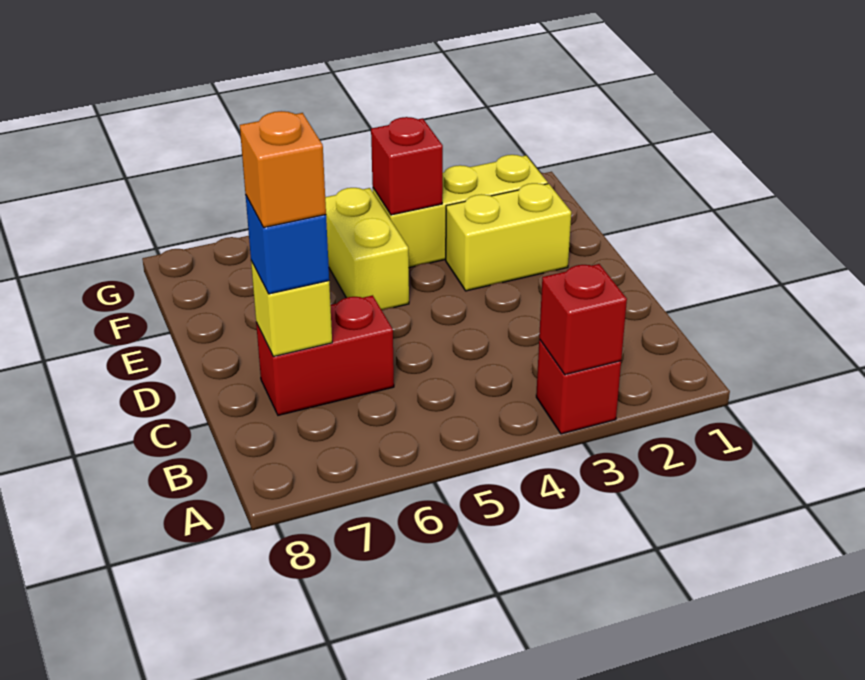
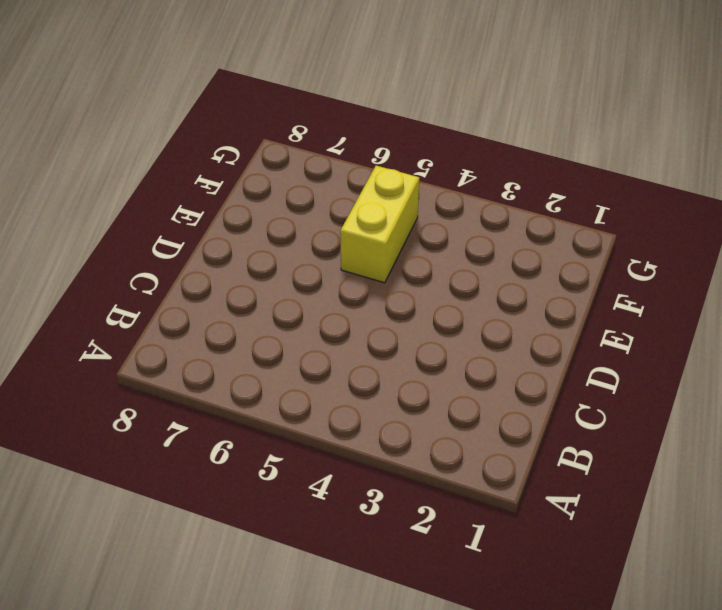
none -> red brick A3 level 1
none -> red brick C6:C7 level 1

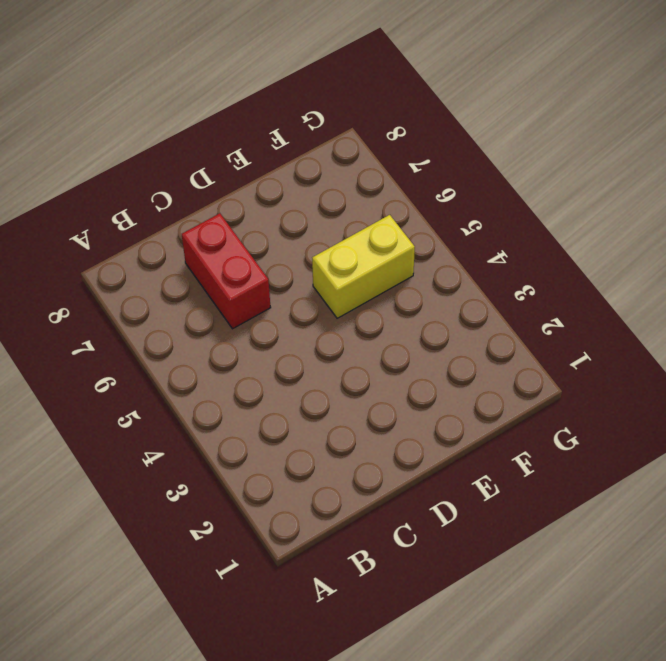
none -> red brick A3 level 1
none -> yellow brick E2:E3 level 1

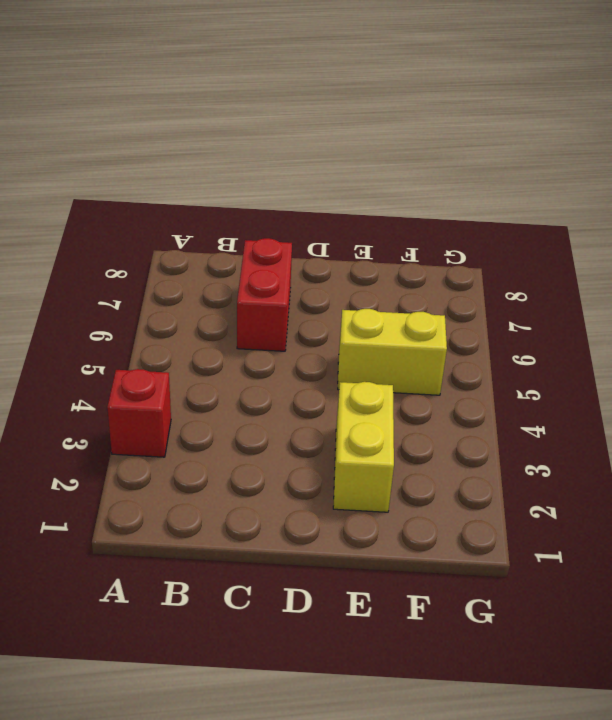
none -> yellow brick F2:F4 level 1
none -> red brick A3 level 2

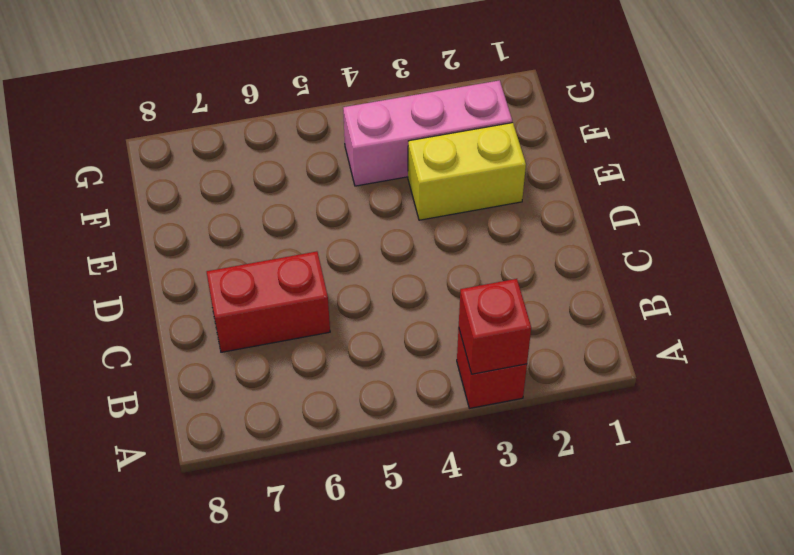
pink brick F2:F4 level 1 -> yellow brick F2:F4 level 1
none -> yellow brick E5:F5 level 1
none -> yellow brick C7 level 2

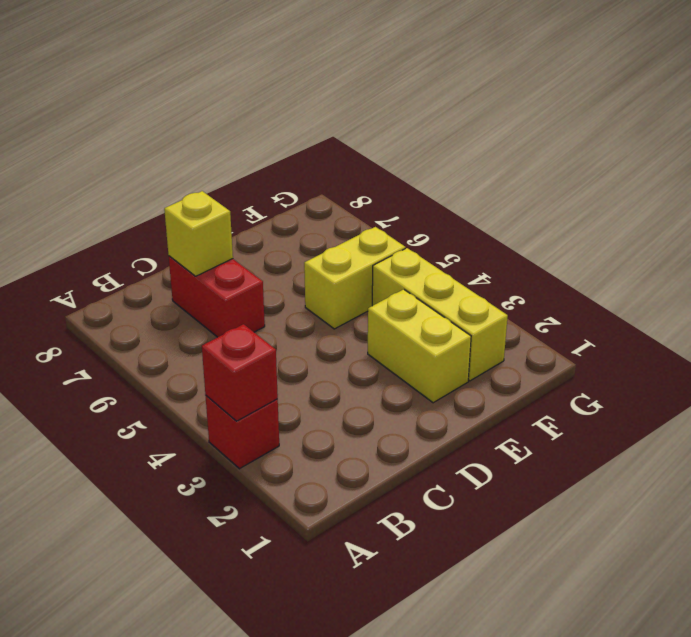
none -> red brick F4 level 2
none -> blue brick C7 level 3

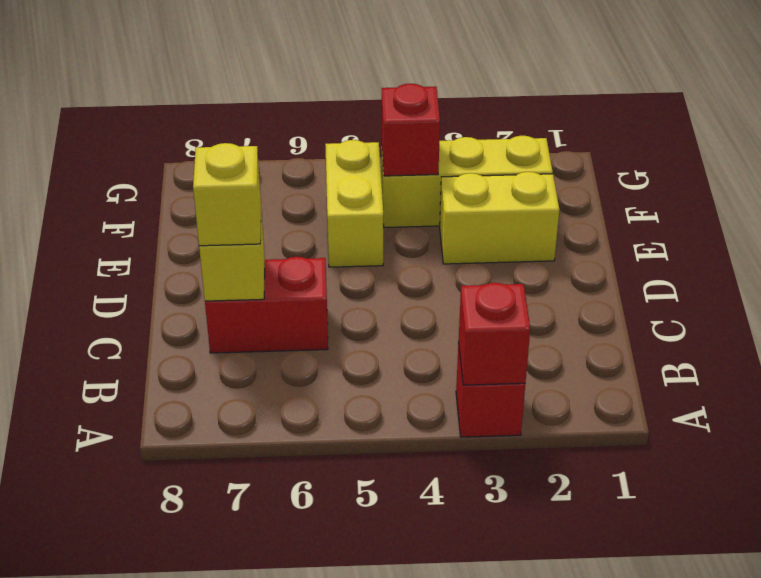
yellow brick C7 level 3 -> blue brick C7 level 3
none -> orange brick C7 level 4

